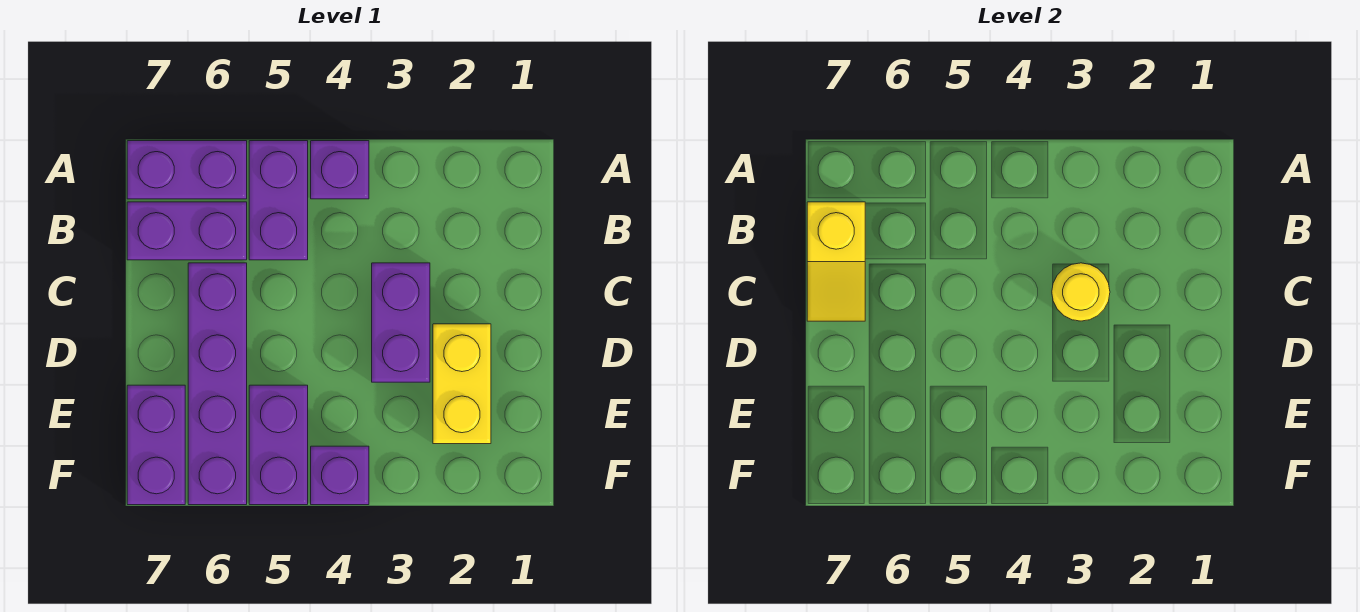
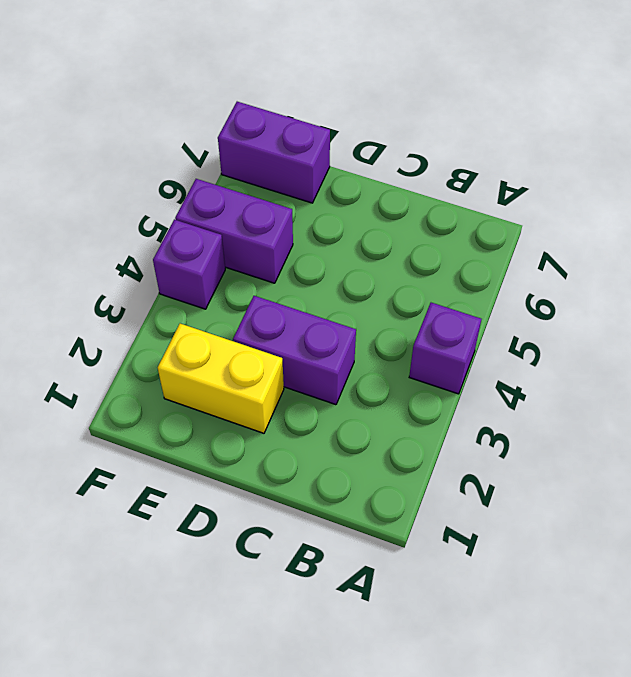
none -> purple brick A5:B5 level 1
none -> purple brick A6:A7 level 1
none -> purple brick B6:B7 level 1

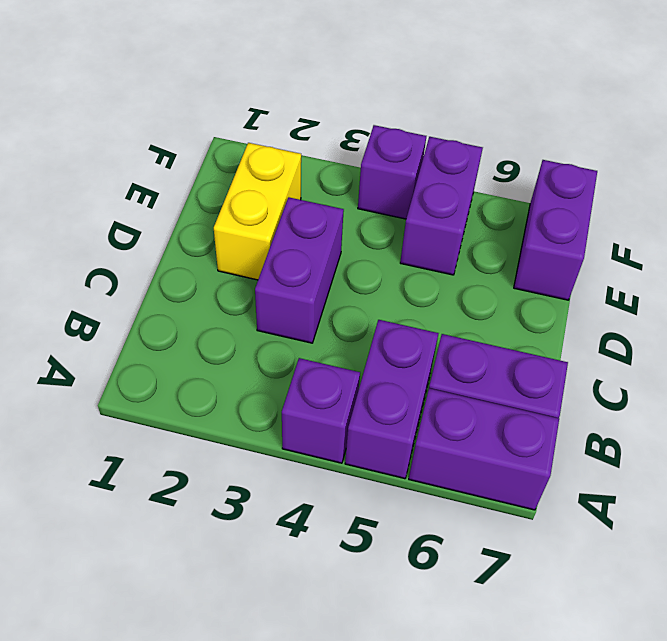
none -> purple brick C6:F6 level 1
none -> yellow slope B7:C7 level 2 top B
none -> yellow round brick C3 level 2

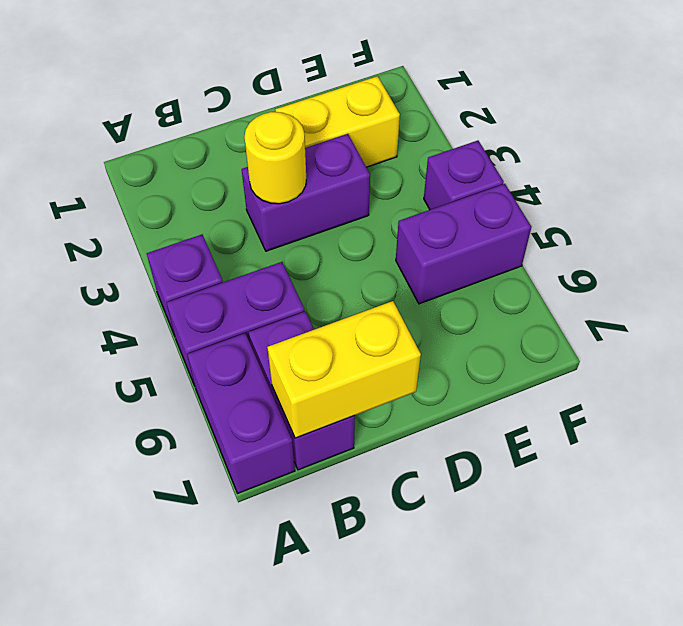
yellow brick B7:C7 level 2 -> yellow slope B7:C7 level 2 top B
none -> purple brick C6:F6 level 1
none -> purple brick E7:F7 level 1

